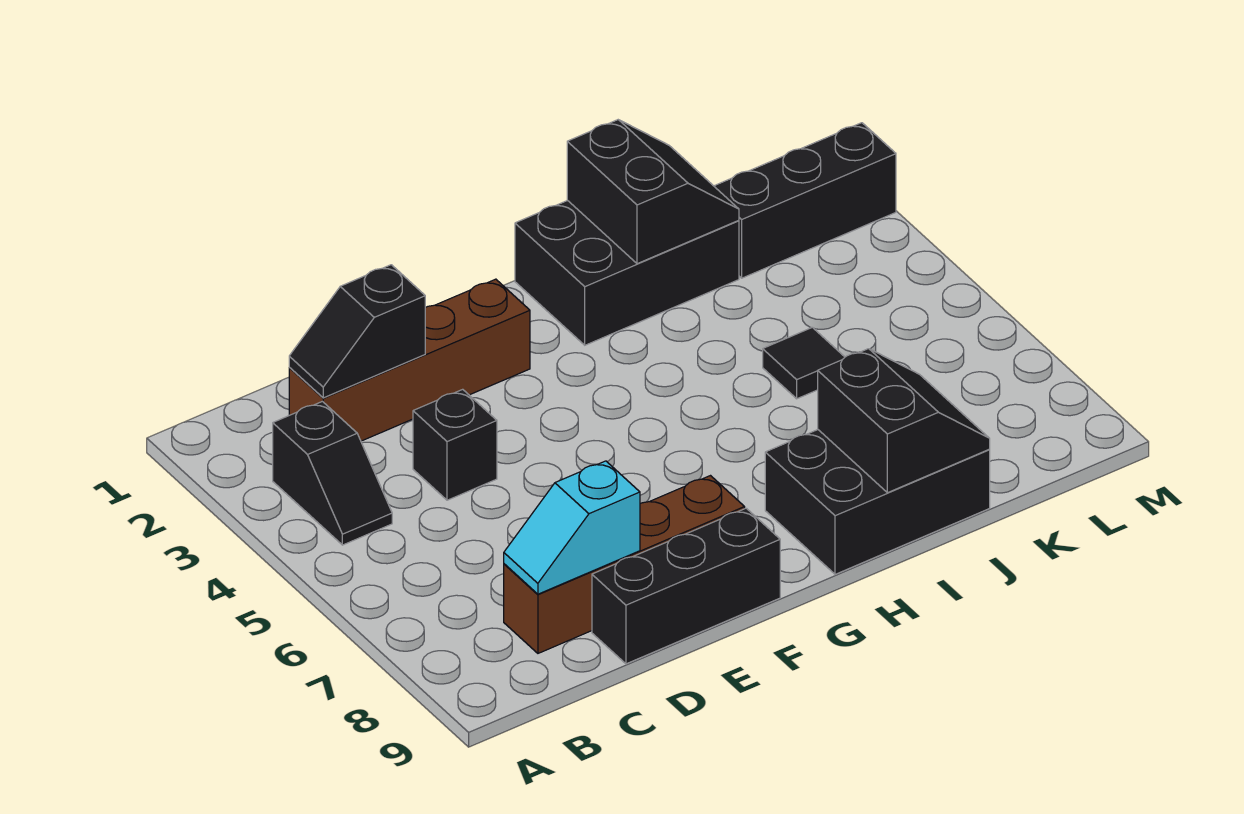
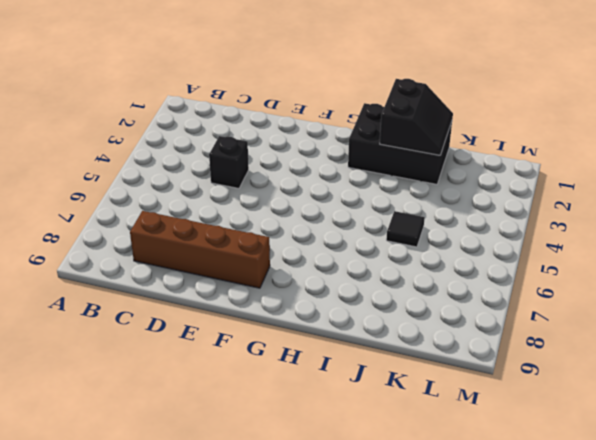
none -> black slope B3:B4 level 1 top 3
none -> brown brick C2:F2 level 1
none -> black brick D9:F9 level 1

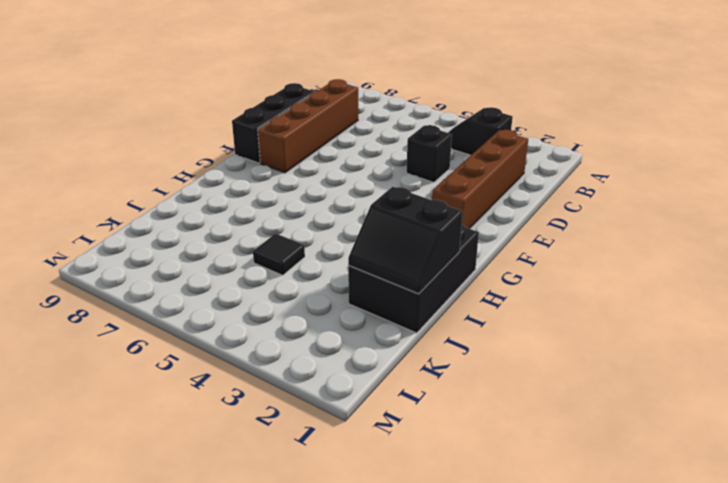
none -> black brick H8:J9 level 1
none -> black brick K2:M2 level 1
none -> black slope C2:D2 level 2 top D

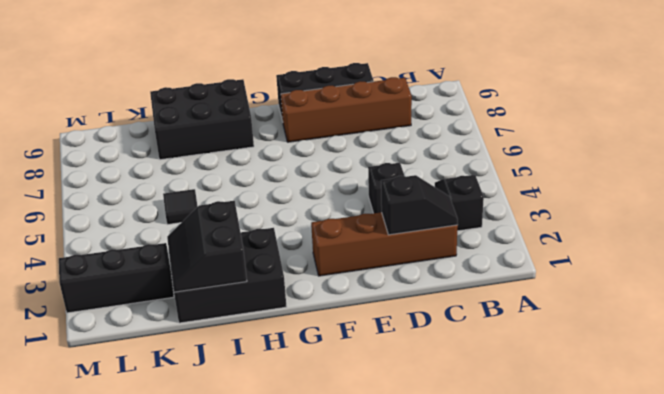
none -> cyan slope C8:D8 level 2 top D
none -> black slope I8:J9 level 2 top I

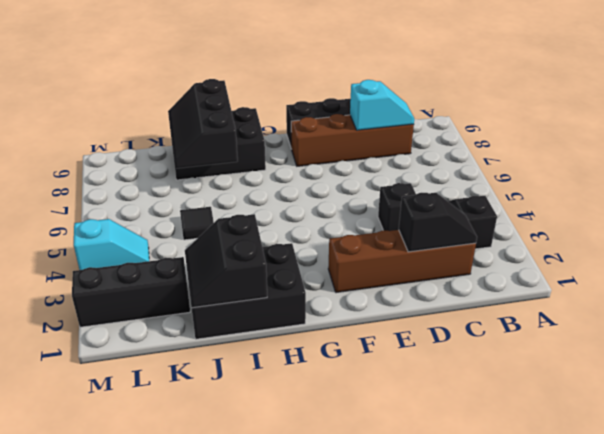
black slope I7:J9 level 2 top I -> black slope I8:J9 level 2 top I
cyan slope L4:M4 level 1 top M -> none

